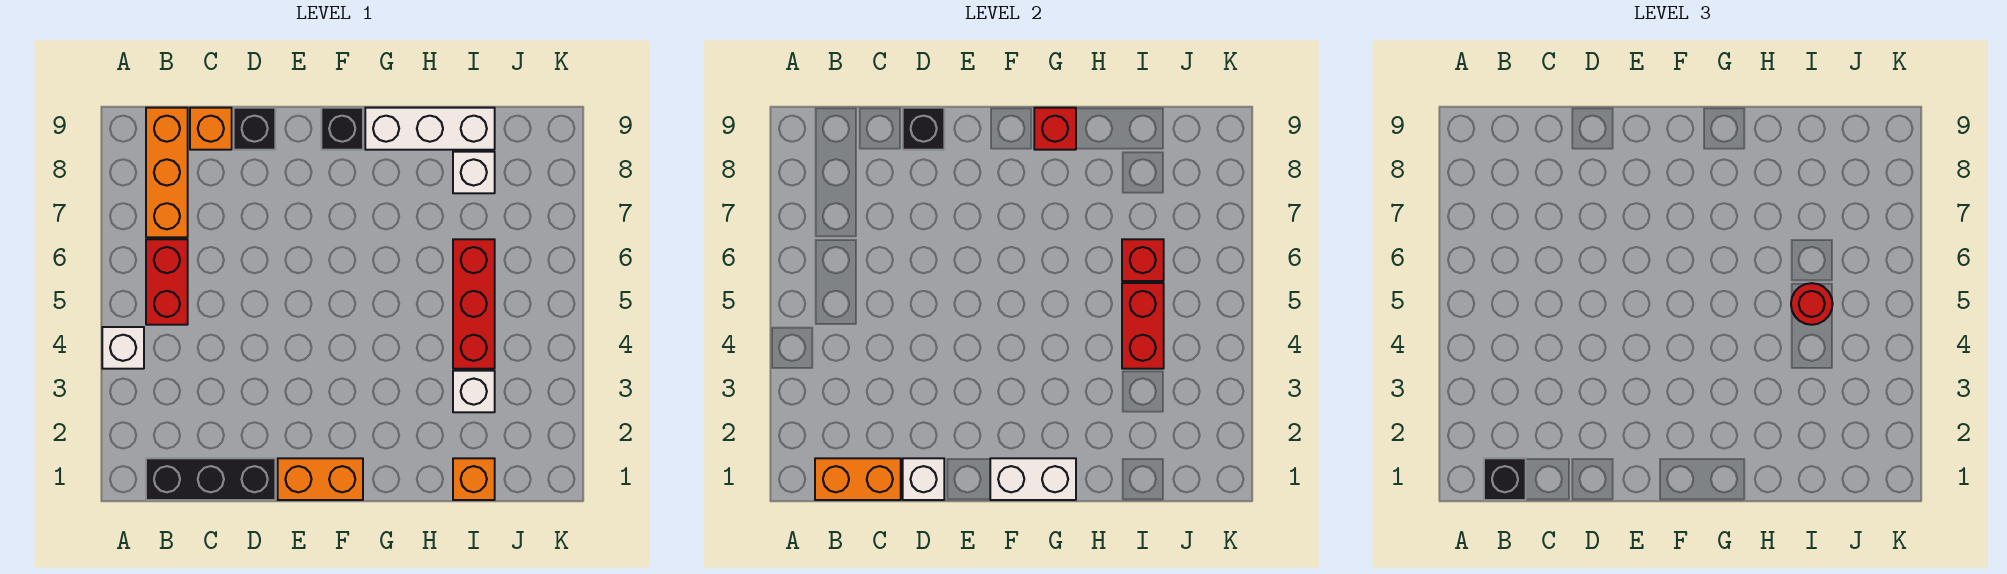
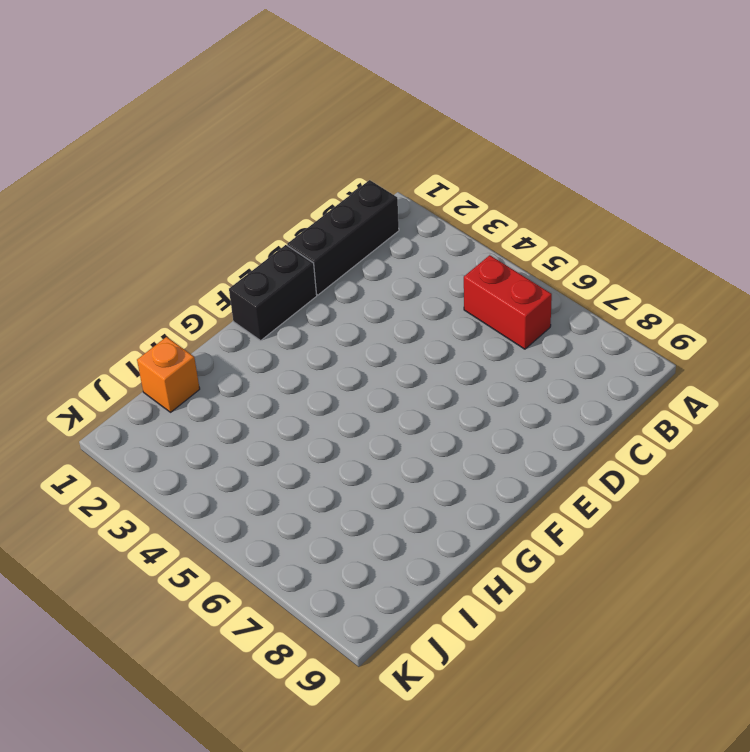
black brick E1:F1 level 1 -> orange brick E1:F1 level 1
none -> white brick A4 level 1
none -> orange brick B7:B9 level 1
none -> orange brick C9 level 1

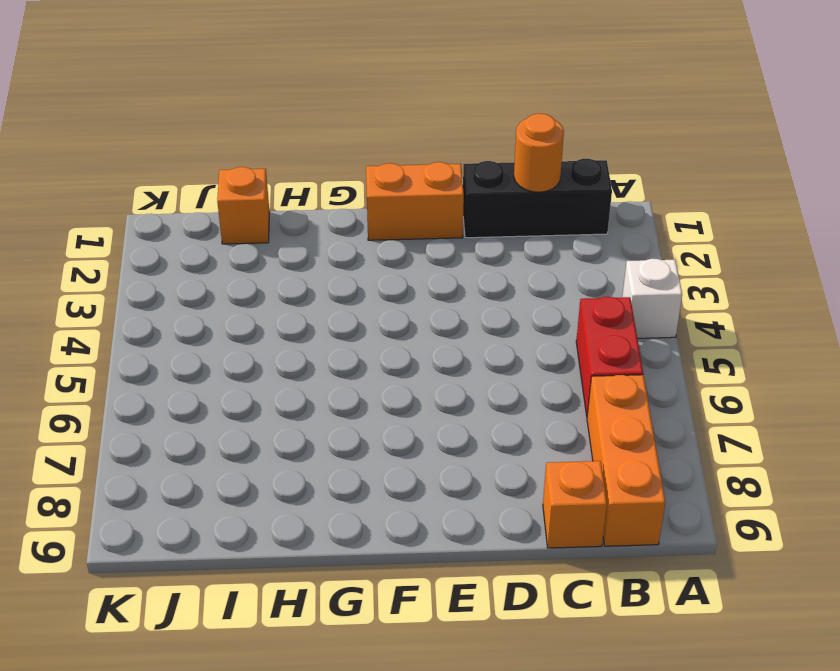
orange round brick C1 level 2 -> orange brick B1:C1 level 2
none -> black brick D9 level 1
none -> black brick F9 level 1
none -> white brick G9:I9 level 1

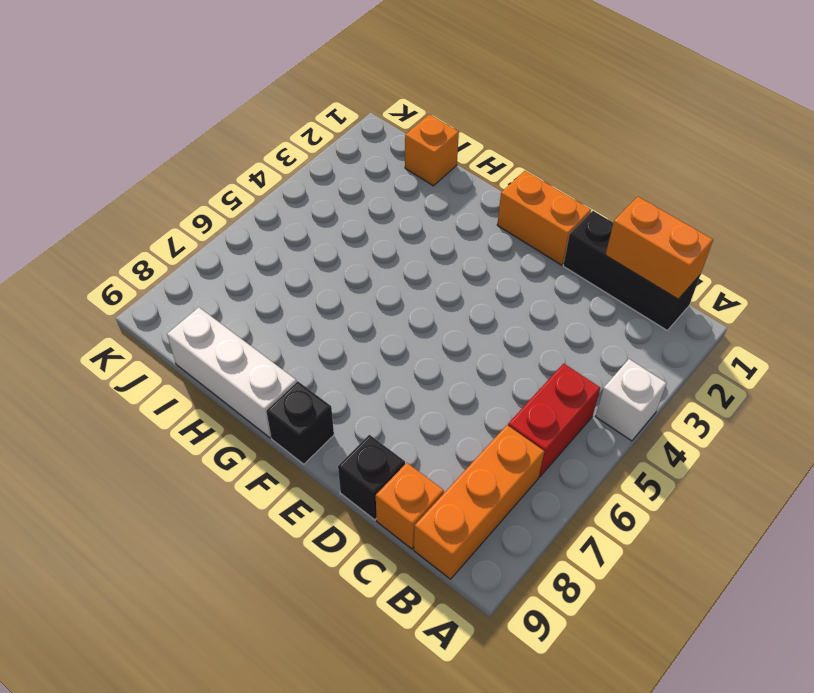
none -> white brick I3 level 1
none -> red brick I4:I6 level 1
none -> white brick I8 level 1

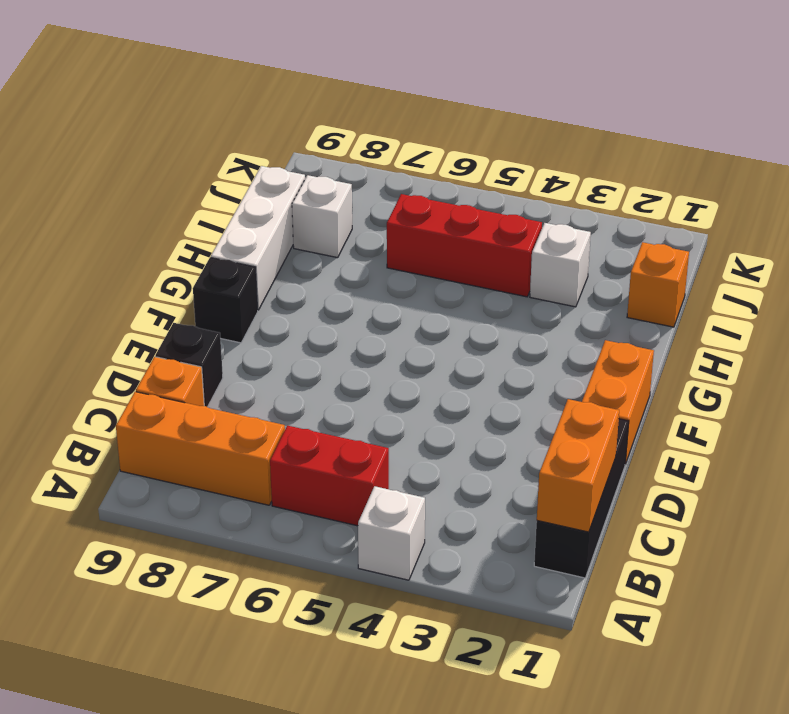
none -> white brick D1 level 2
none -> black brick D9 level 2
none -> white brick F1:G1 level 2

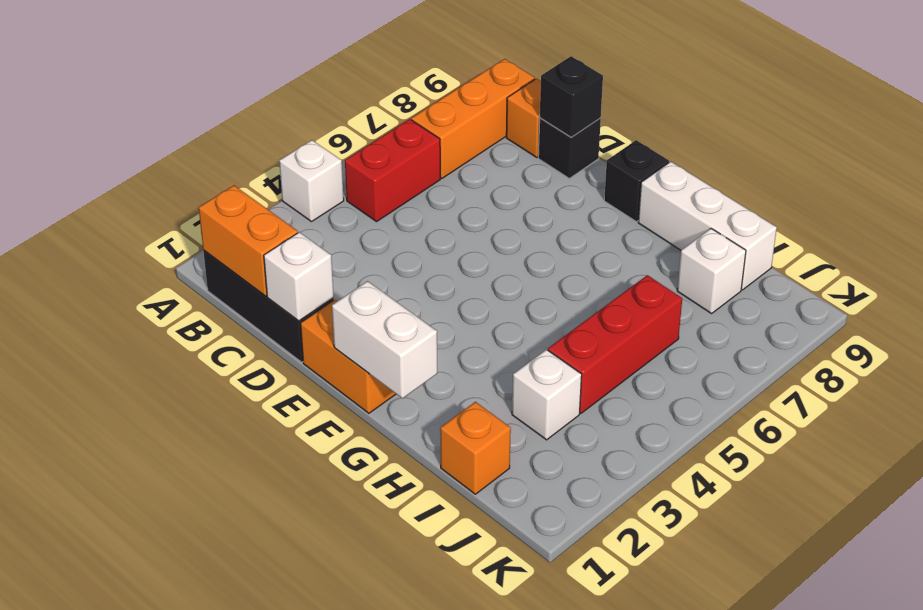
none -> red brick G9 level 2
none -> red brick I4:I5 level 2
none -> red brick I6 level 2

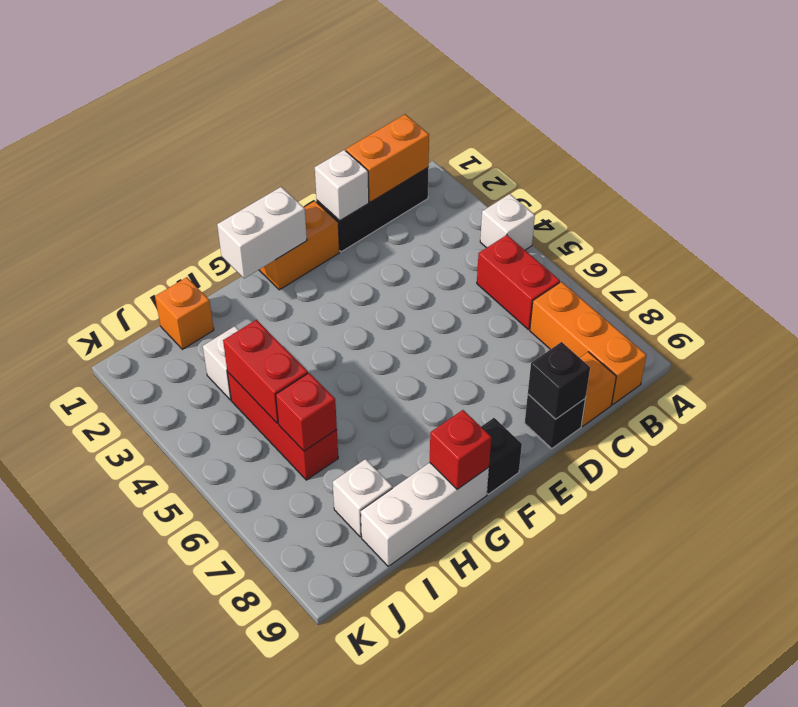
none -> black brick B1 level 3
none -> red round brick I5 level 3

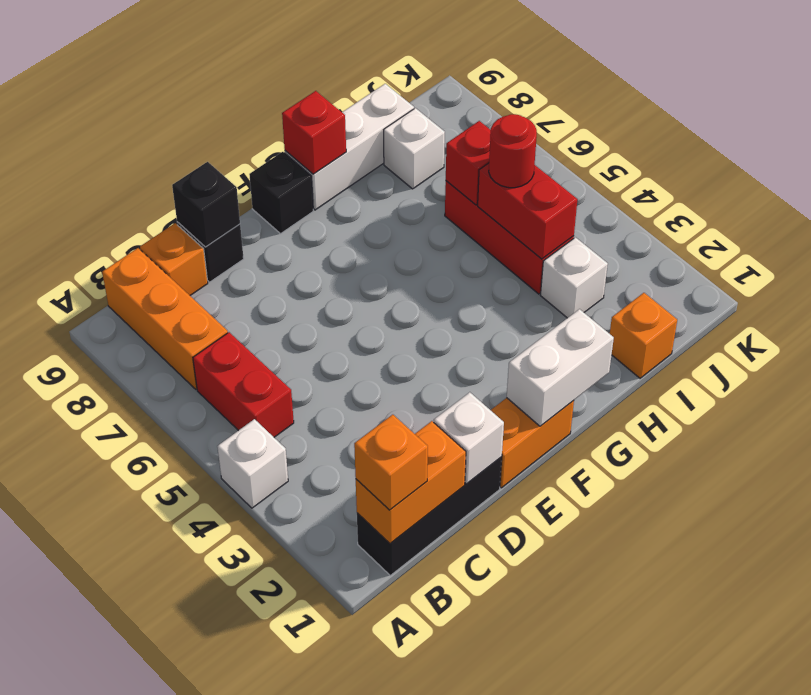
orange brick B1 level 3 -> black brick B1 level 3

